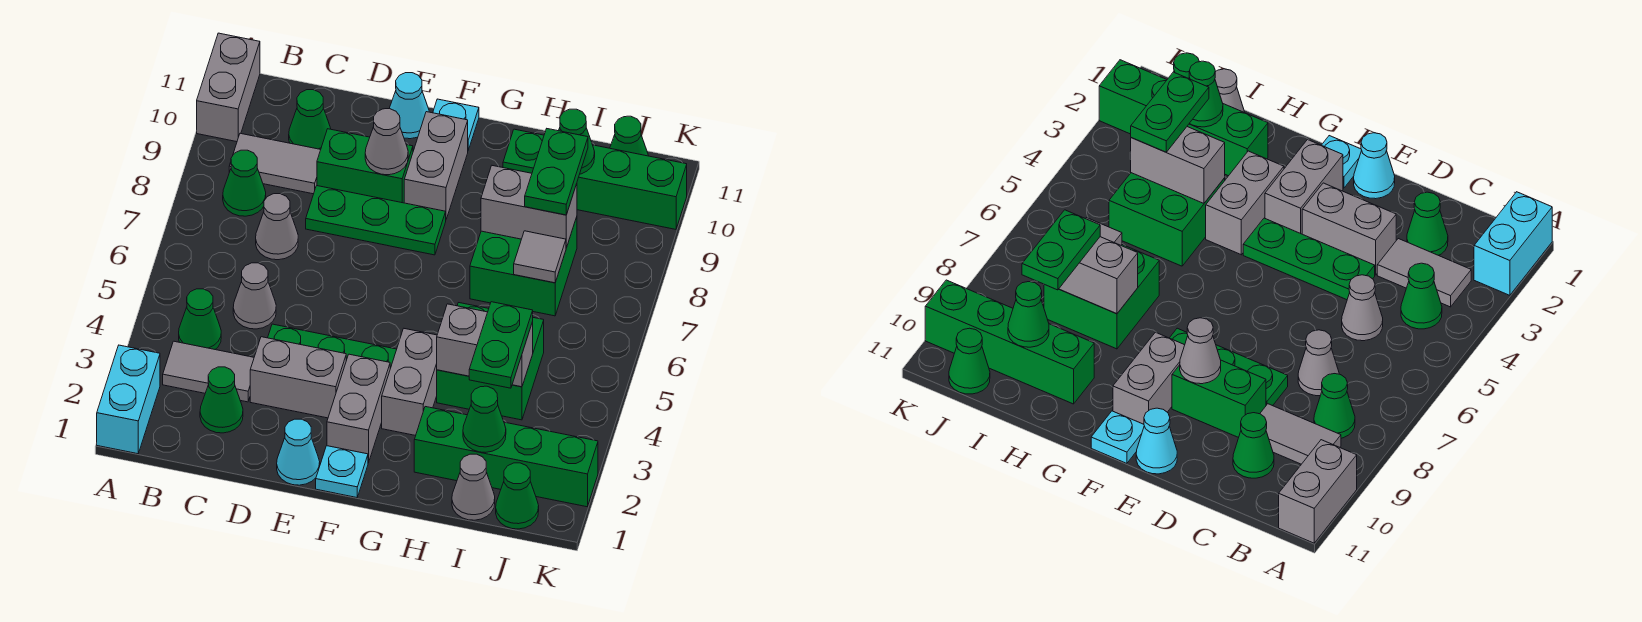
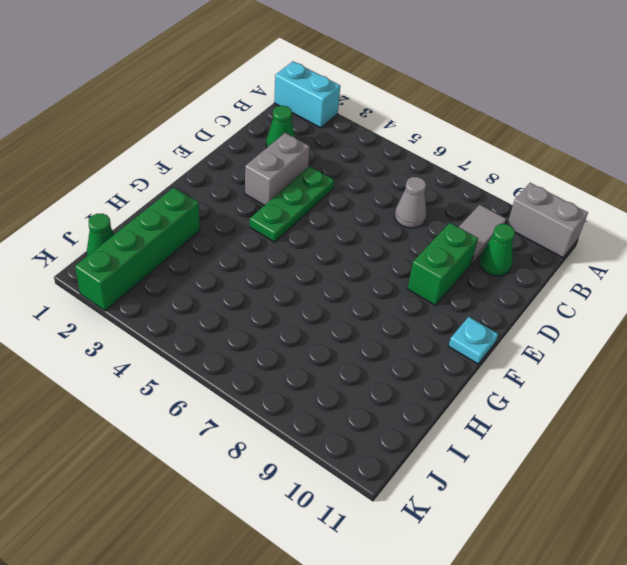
none -> grey tile B3:C3 level 1
none -> green cone B4 level 1
none -> green cone B8 level 1
none -> grey cone C5 level 1

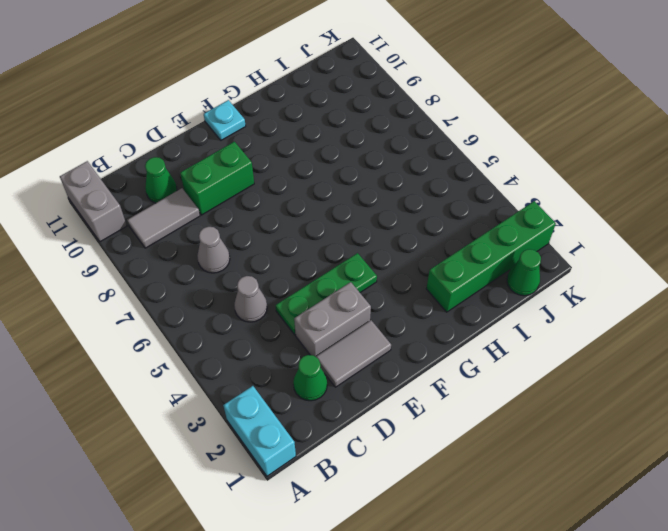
grey tile D2:E2 level 1 -> grey tile B3:C3 level 1
none -> green cone B4 level 1
none -> green cone B8 level 1
none -> green plate D8:F8 level 1
none -> cyan cone E1 level 1

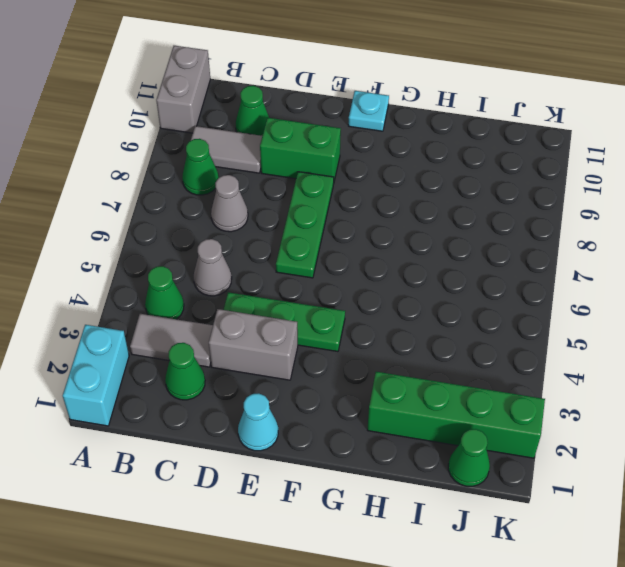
green plate E6:E8 level 1 -> green plate D8:F8 level 1
none -> cyan cone E11 level 1
none -> cyan plate F1 level 1
none -> grey brick F2:F3 level 1
none -> grey brick F9:F10 level 1

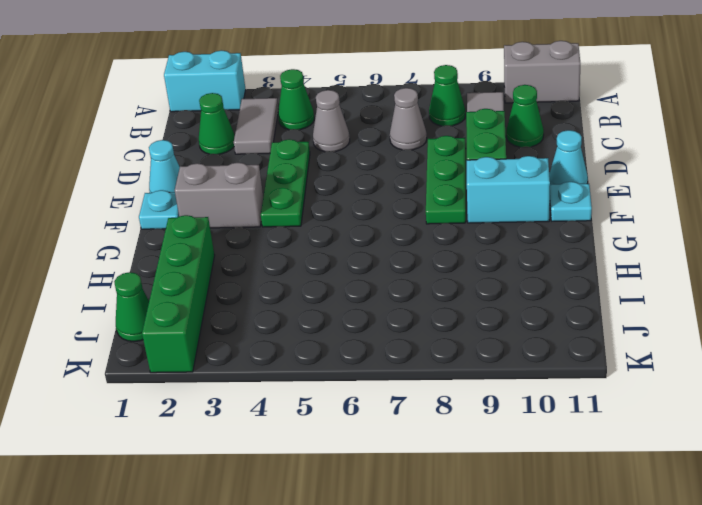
cyan brick F9:F10 level 1 -> grey brick F9:F10 level 1
none -> grey brick D3:E3 level 1
none -> grey brick G3:G4 level 1
none -> green brick H4:I5 level 1
none -> green brick H7:I8 level 1

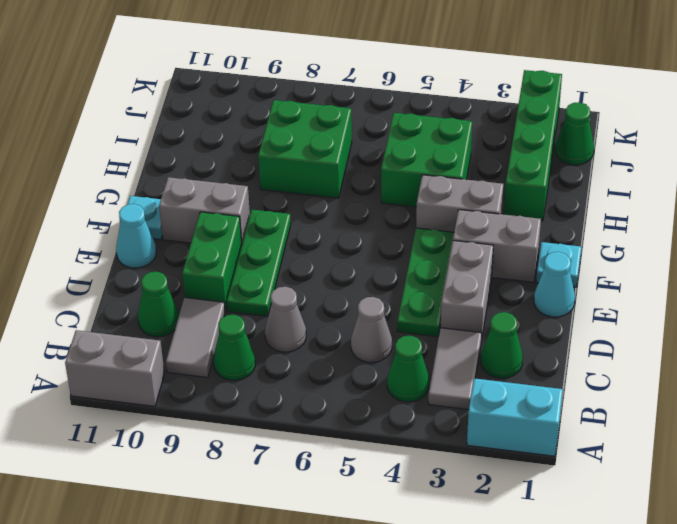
none -> green brick H10:K10 level 1
none -> grey cone I1 level 1
none -> green cone J11 level 1
none -> grey cone E9 level 2

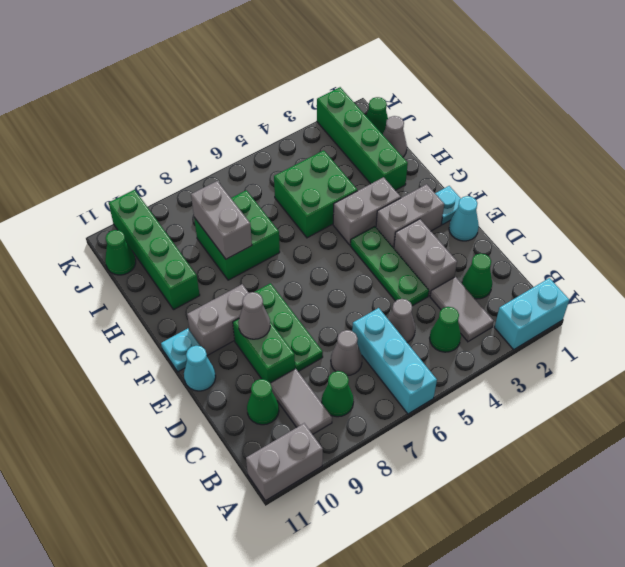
cyan brick A6:C6 level 1 -> none
none -> grey brick H4:I4 level 2
none -> green cone I2 level 2
none -> grey tile I7 level 2
none -> green cone I10 level 2

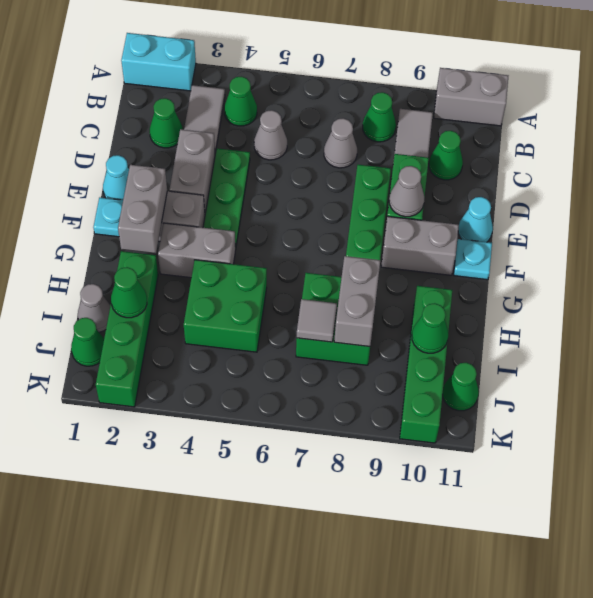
grey brick F2:G2 level 2 -> grey brick H4:I4 level 2
none -> green plate I3:I4 level 3
none -> green plate I8:I9 level 3

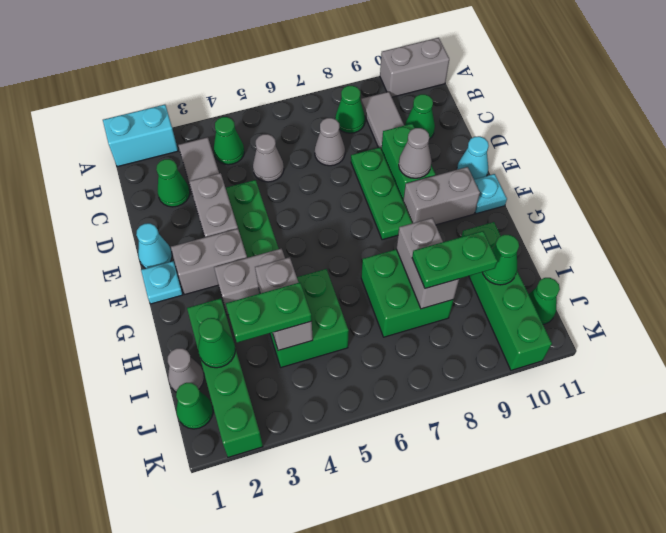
none -> grey tile I7 level 2

